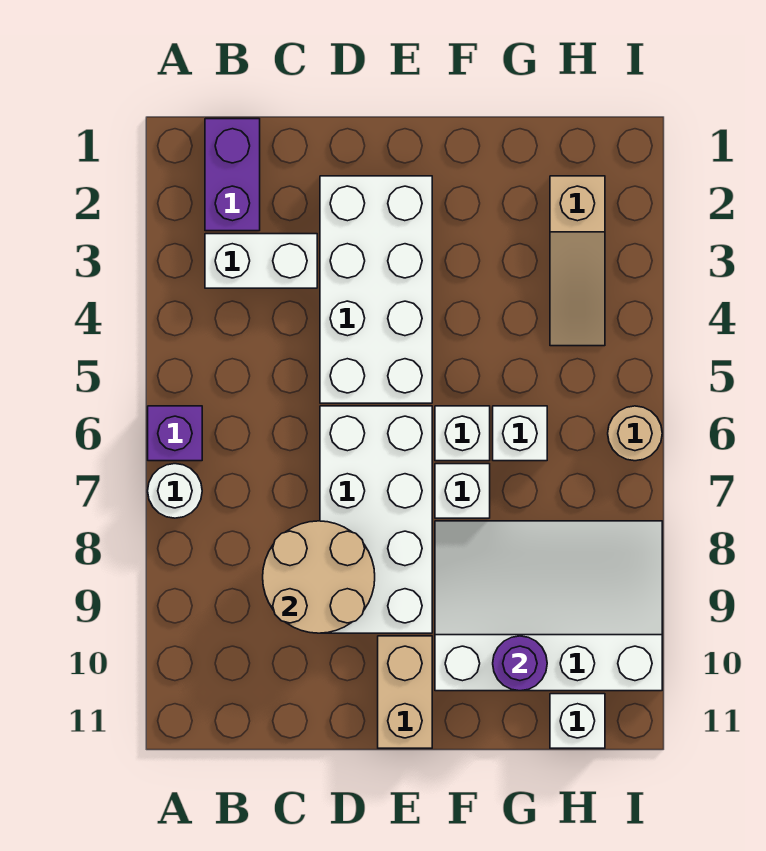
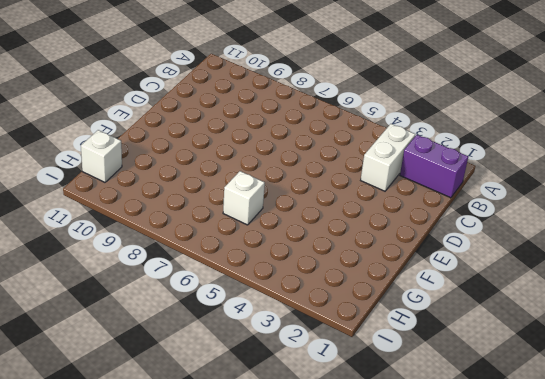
none -> purple brick A6 level 1
none -> white round brick A7 level 1
none -> white brick D2:E5 level 1

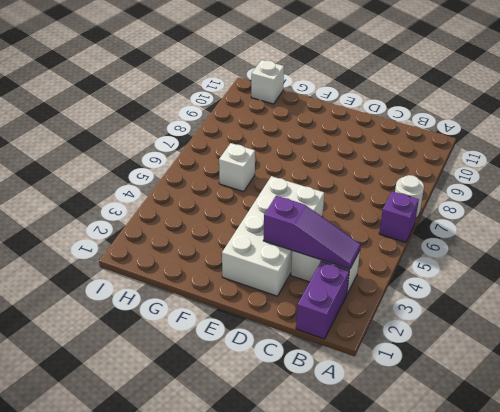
purple slope B3:D3 level 2 top D -> none
none -> white brick D6:E9 level 1
none -> tan brick E10:E11 level 1
none -> white brick F6 level 1

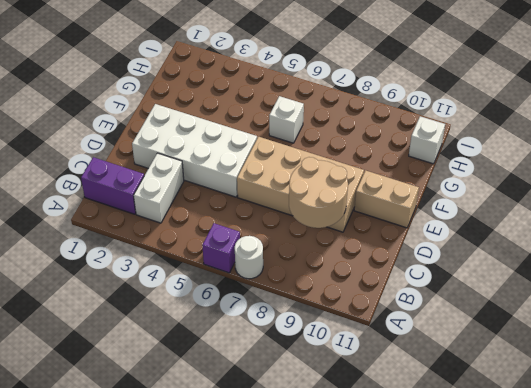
tan brick D6:E9 level 1 -> white brick D6:E9 level 1
none -> white brick F6 level 1
none -> white brick F7 level 1
none -> white slope F8:I10 level 1 top 10

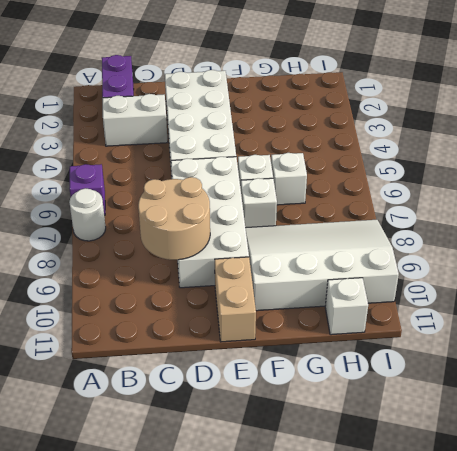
none -> tan slope H2:H4 level 1 top 2
none -> tan round brick I6 level 1
none -> purple round brick G10 level 2

